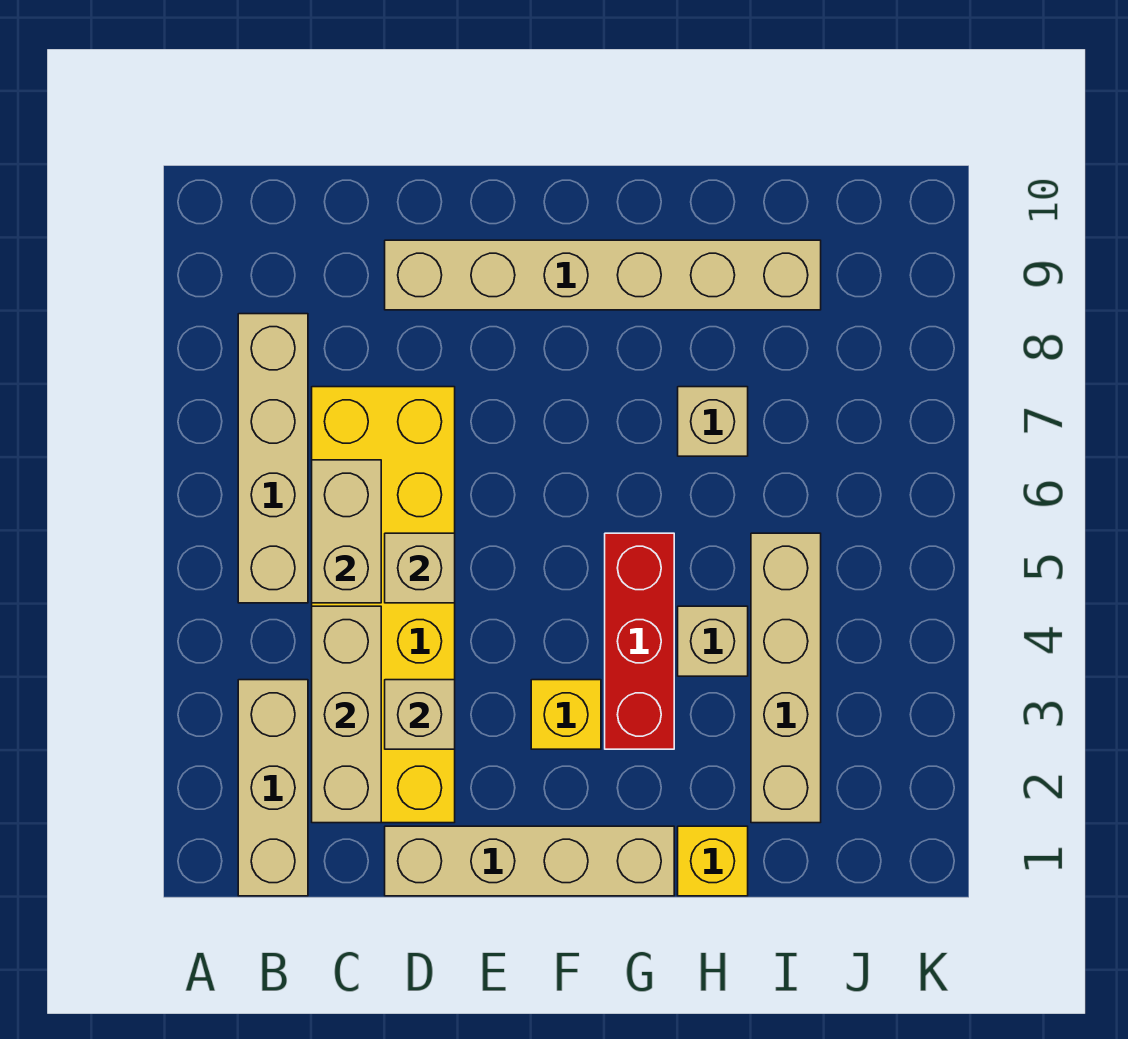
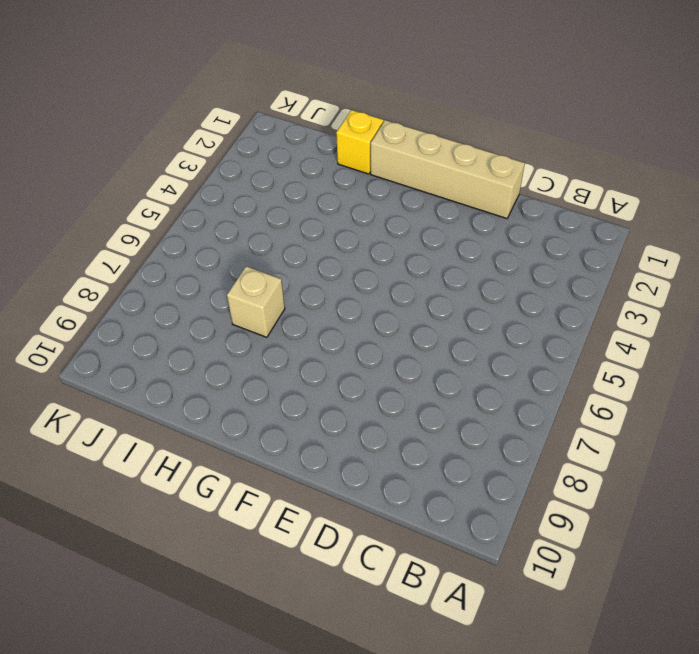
none -> tan brick B1:B3 level 1
none -> tan brick B5:B8 level 1
none -> yellow brick C2:D7 level 1

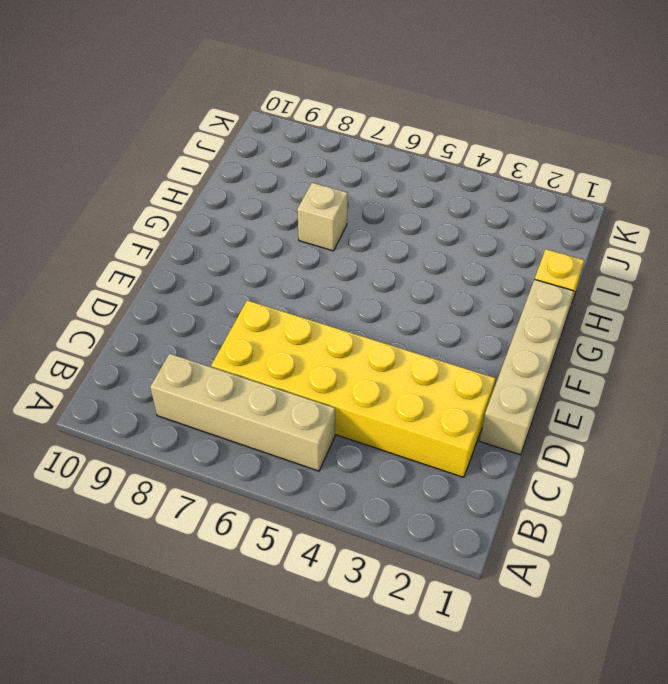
none -> tan brick B1:B3 level 1
none -> tan brick D9:I9 level 1
none -> yellow brick F3 level 1

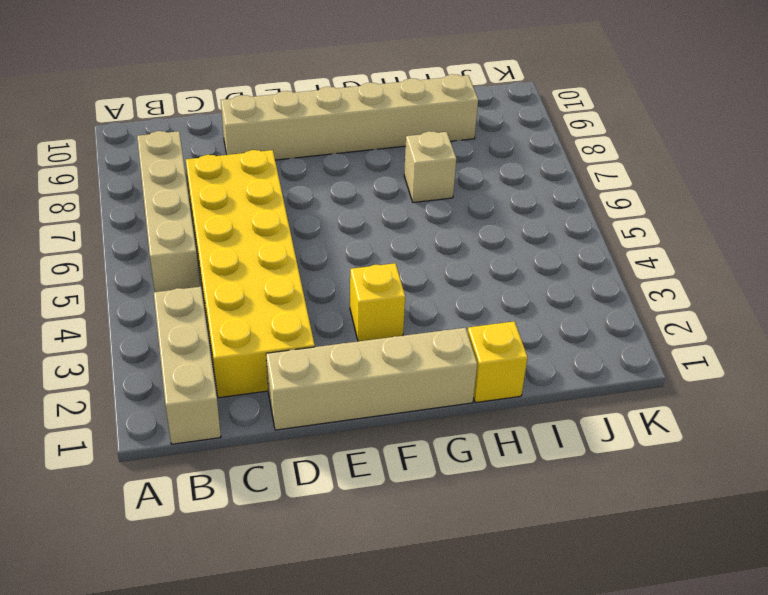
none -> red brick G3:G5 level 1
none -> tan brick H4 level 1
none -> tan brick I2:I5 level 1

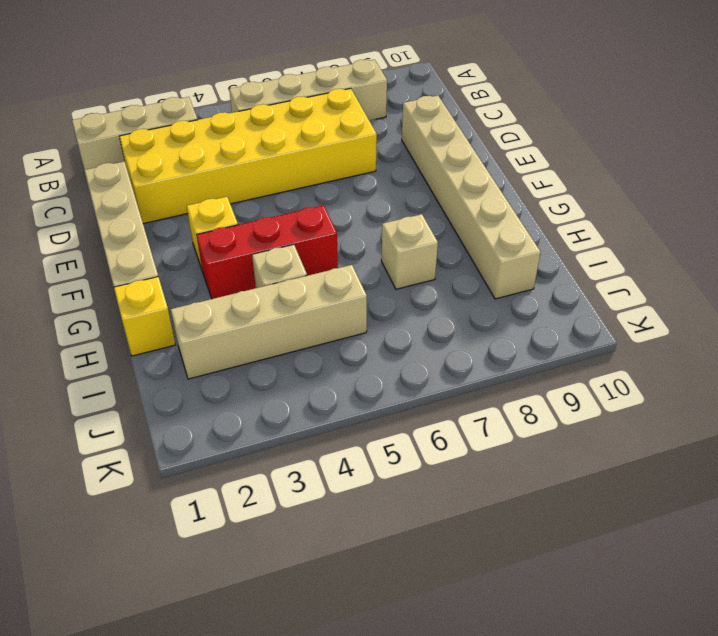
none -> tan brick C2:C4 level 2
none -> tan brick C5:C6 level 2
none -> tan brick D3 level 2

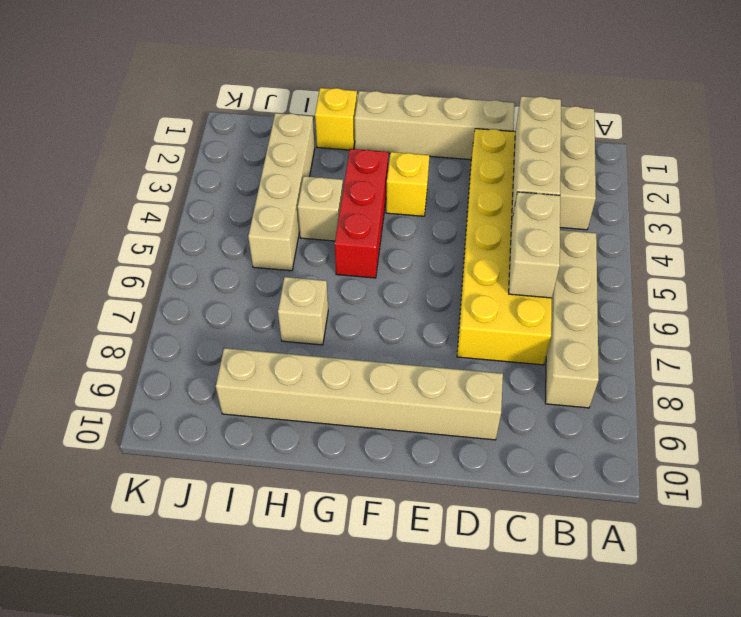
none -> tan brick D3 level 2
none -> tan brick D5 level 2

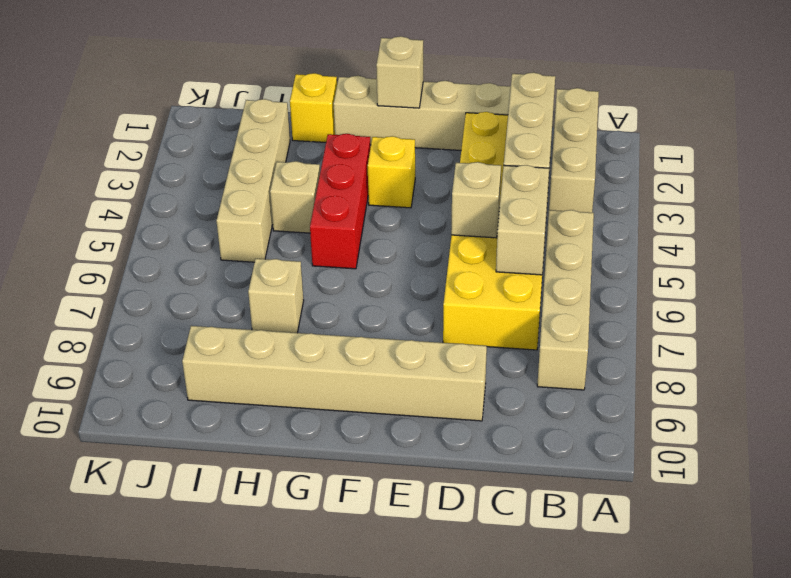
tan brick F1 level 2 -> tan brick D3 level 2

